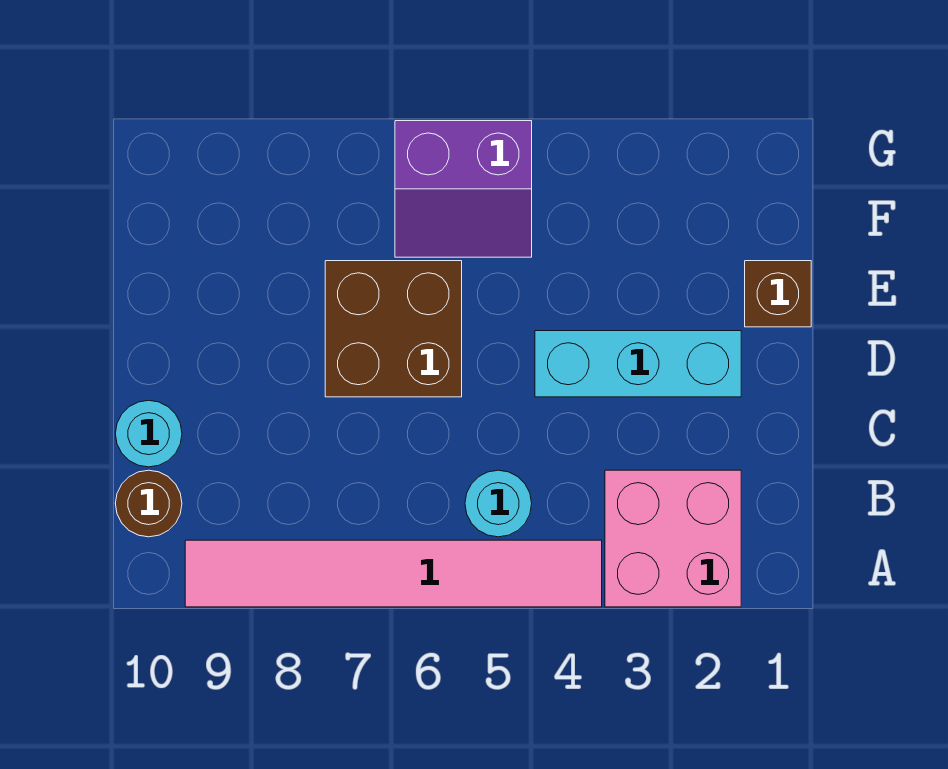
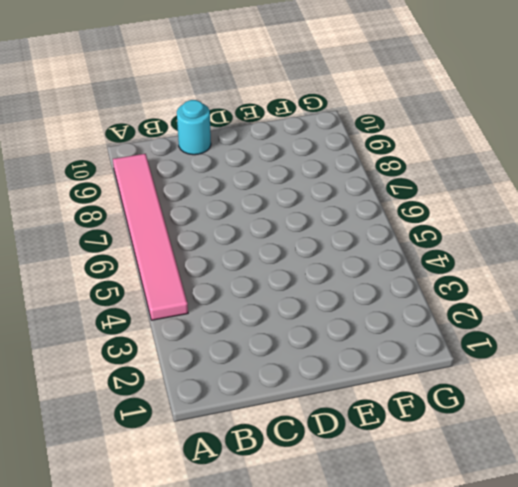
none -> pink brick A2:B3 level 1
none -> cyan round brick B5 level 1

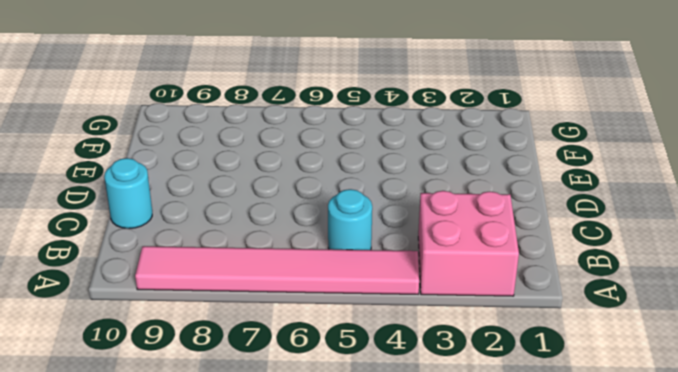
none -> brown round brick B10 level 1
none -> cyan brick D2:D4 level 1

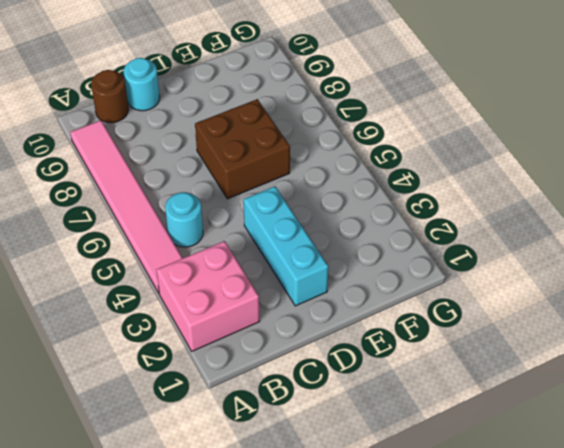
none -> brown brick E1 level 1
none -> purple slope F5:G6 level 1 top G

